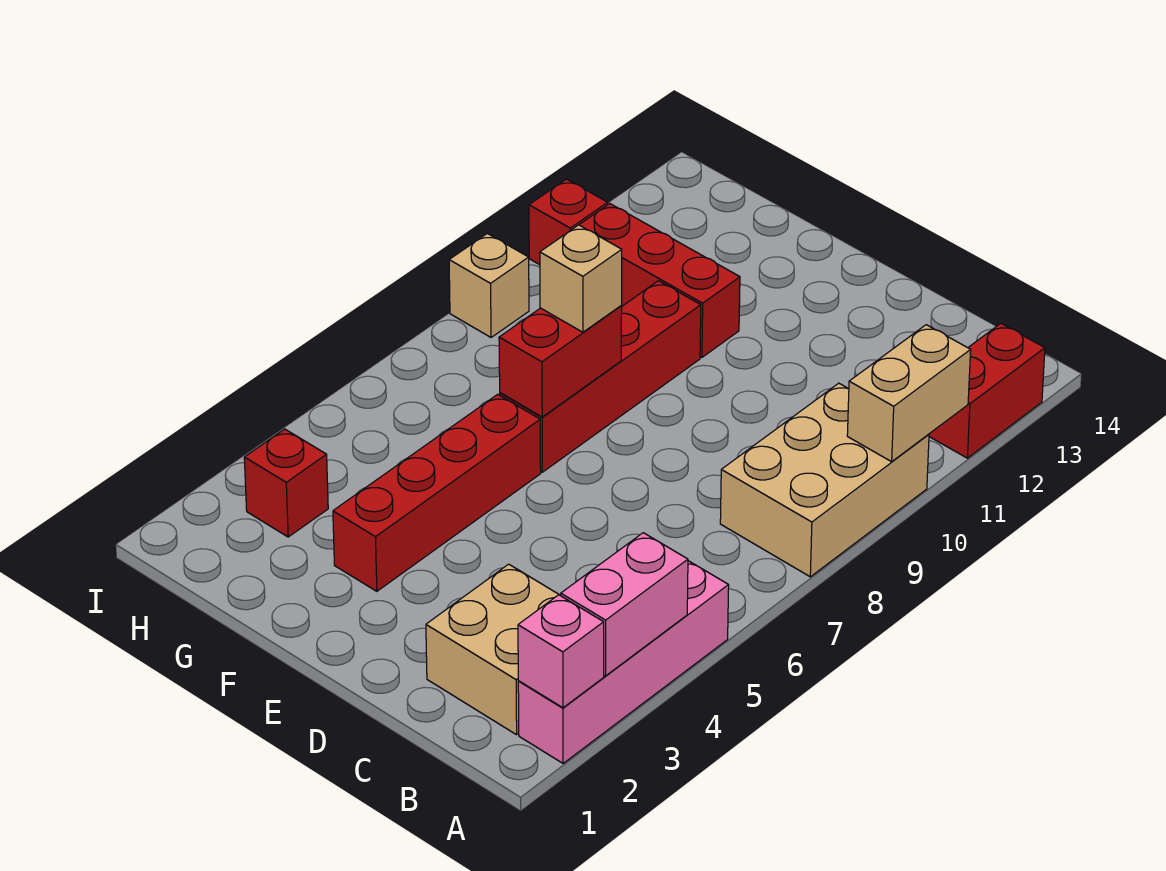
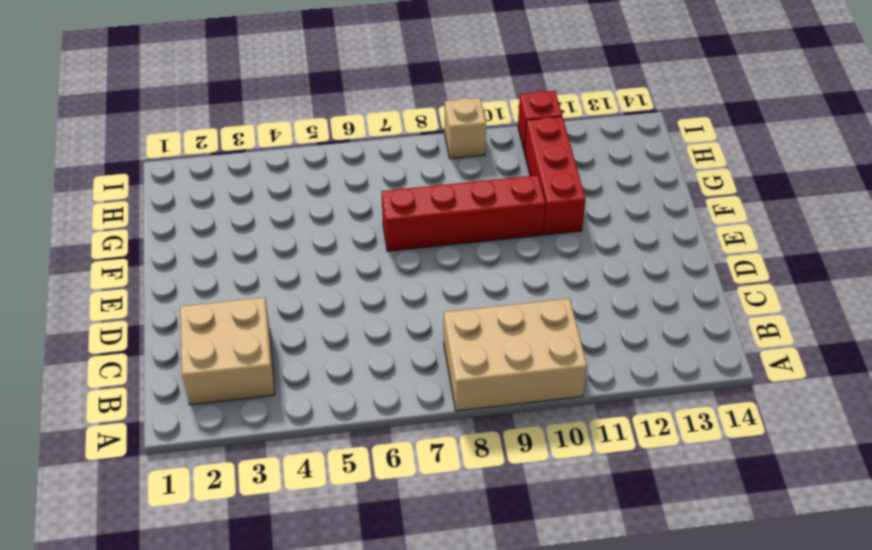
none -> pink brick A2:A5 level 1
none -> red brick A12:A13 level 1
none -> red brick F3:F6 level 1

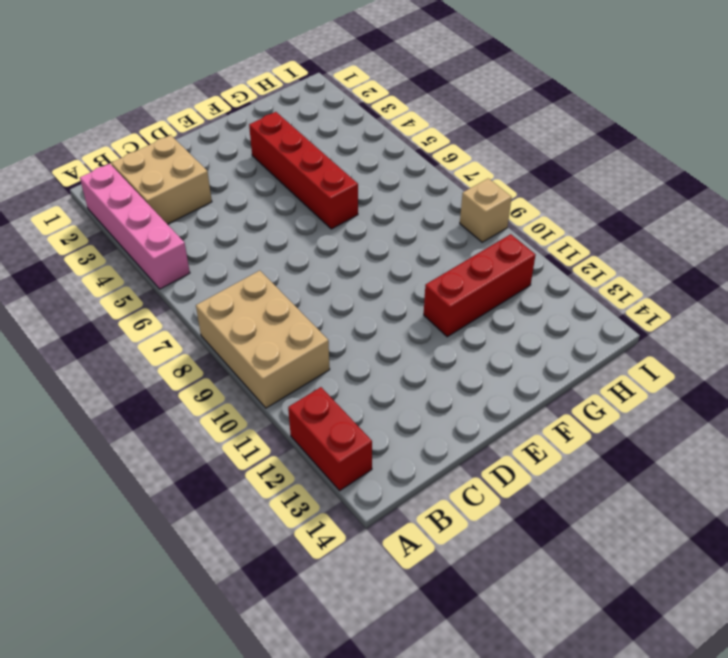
none -> red brick F7:F10 level 1
none -> red brick H3 level 1
none -> red brick I11 level 1

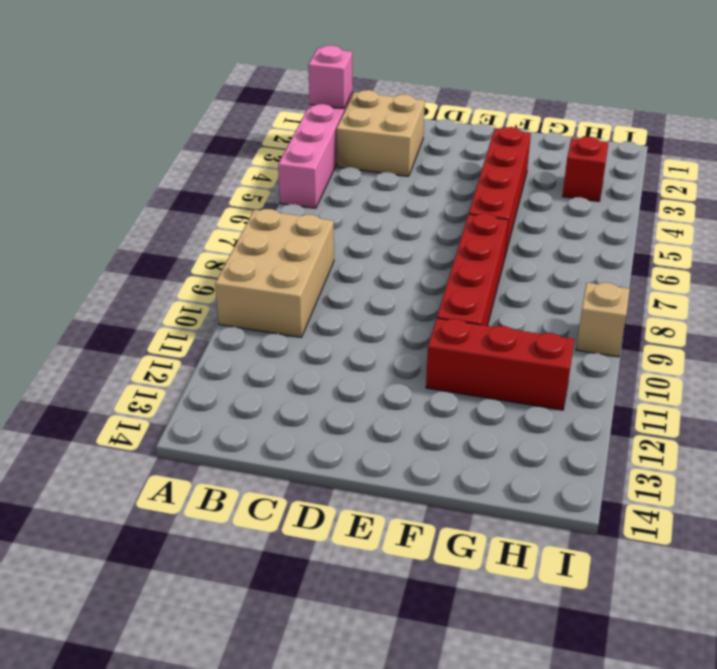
none -> red brick A12:A13 level 1
none -> red brick I11 level 1
none -> pink brick A3:A4 level 2

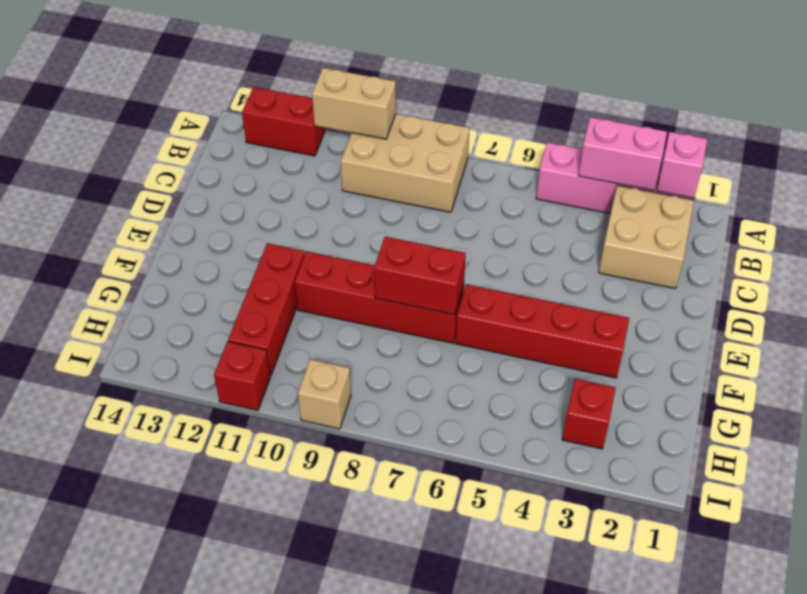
none -> tan brick F8 level 3

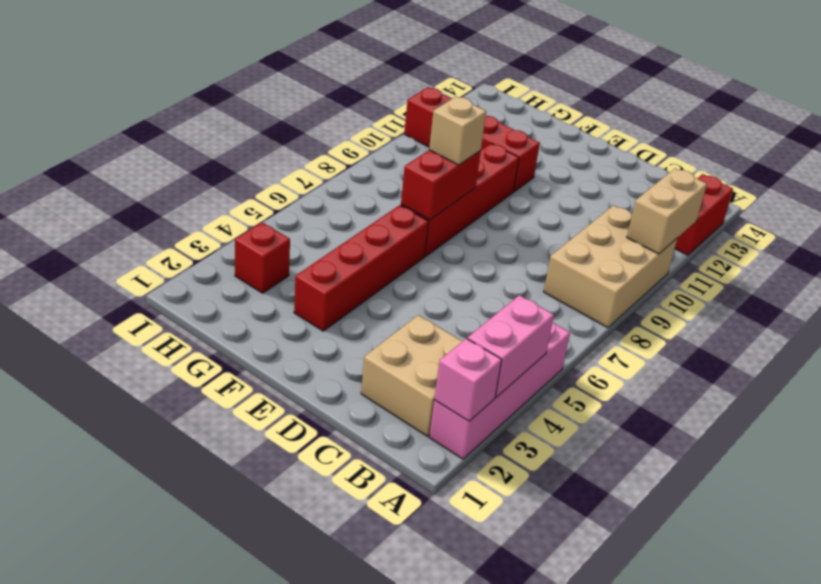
none -> tan brick I9 level 1

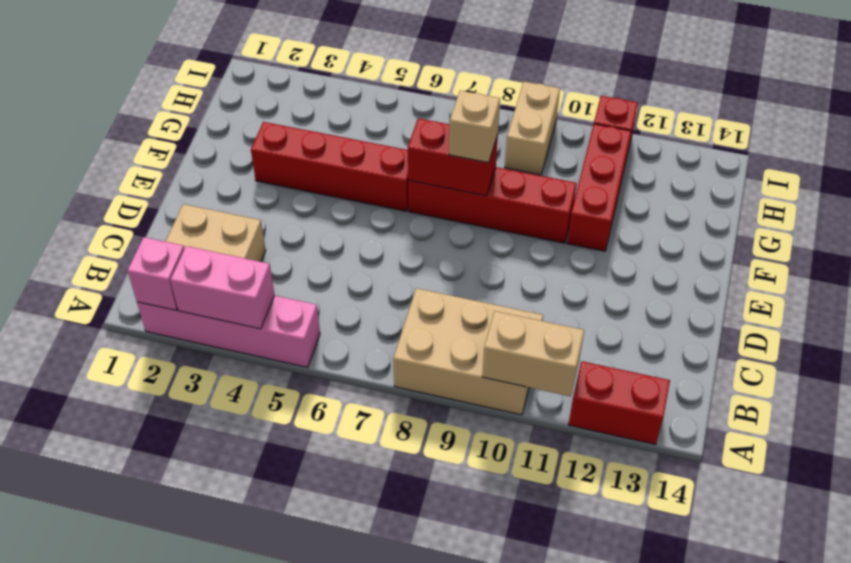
tan brick H9:I9 level 1 -> tan brick I9 level 1
none -> red brick H3 level 1

